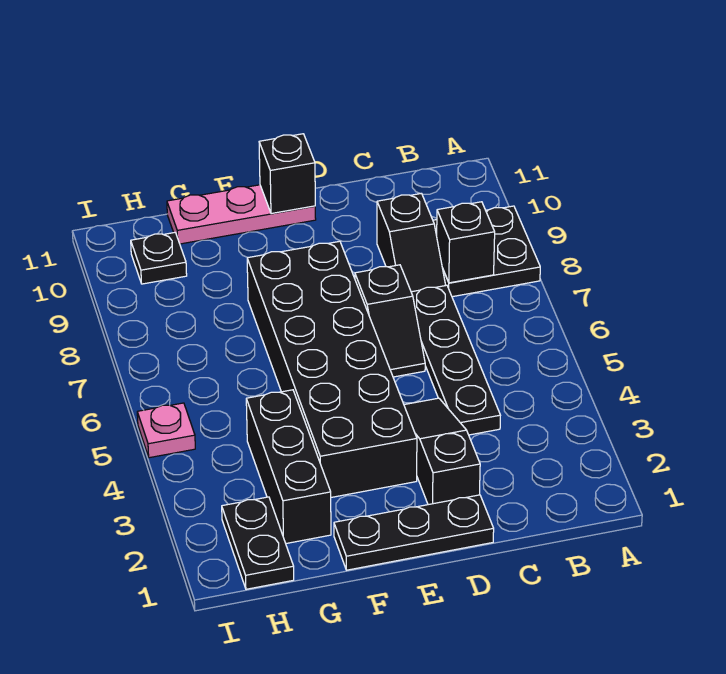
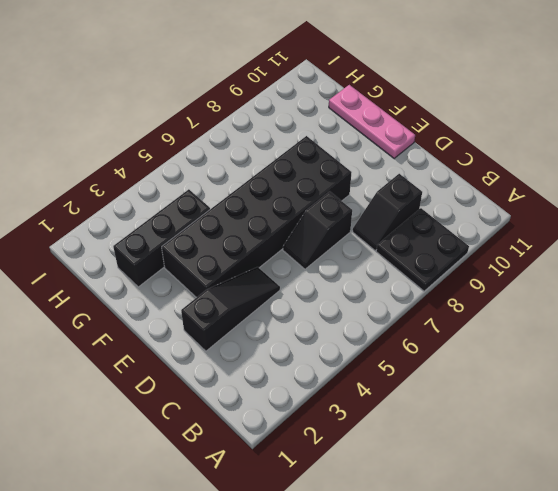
none -> black plate C4:C7 level 1
none -> black plate D1:F1 level 1
none -> black plate H1:H2 level 1

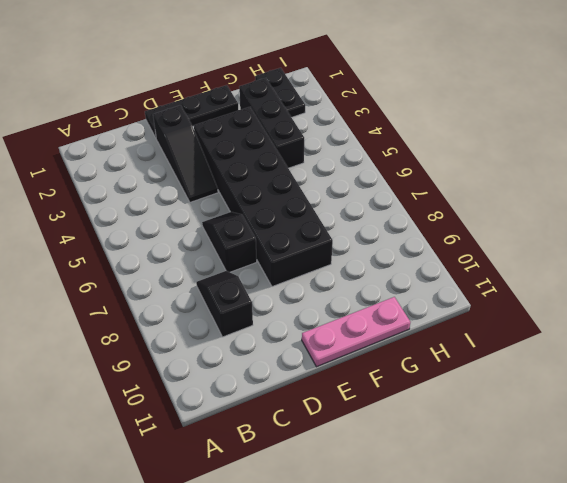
none -> black plate A8:B9 level 1
none -> black plate C4:C7 level 1
none -> black plate H10 level 1

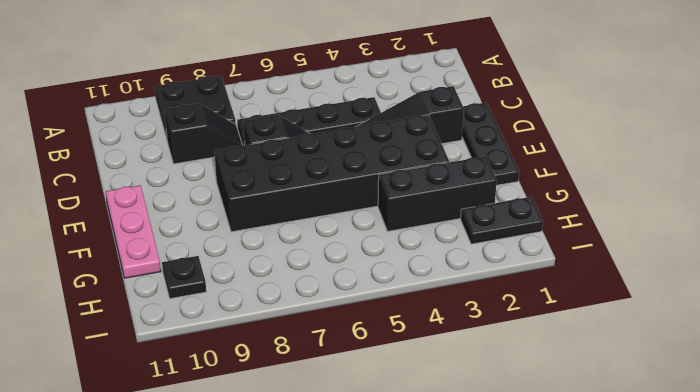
none -> pink plate I5 level 1
none -> black brick B8 level 2
none -> black brick E11 level 2

